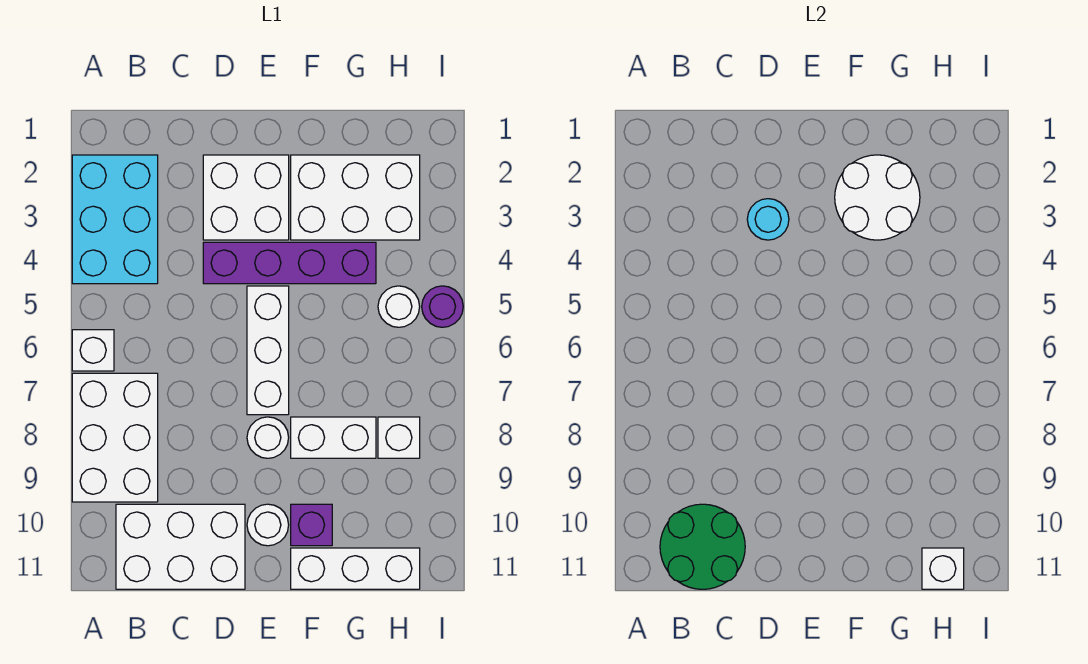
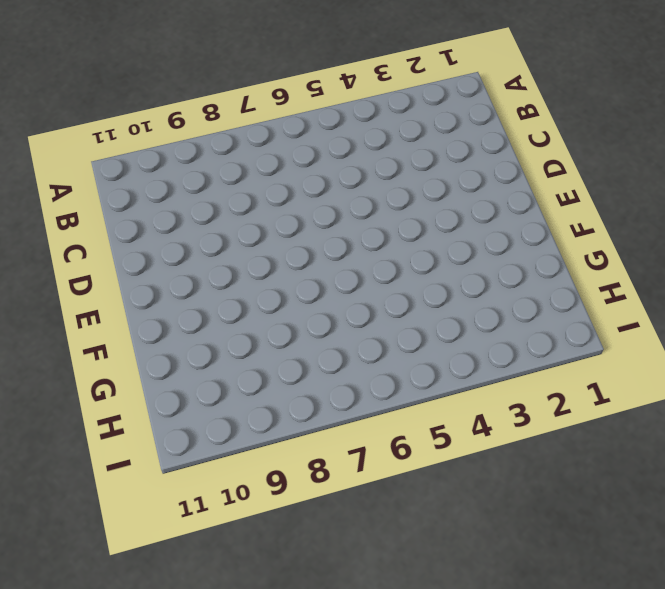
none -> cyan brick A2:B4 level 1
none -> white brick A6 level 1
none -> white brick A7:B9 level 1

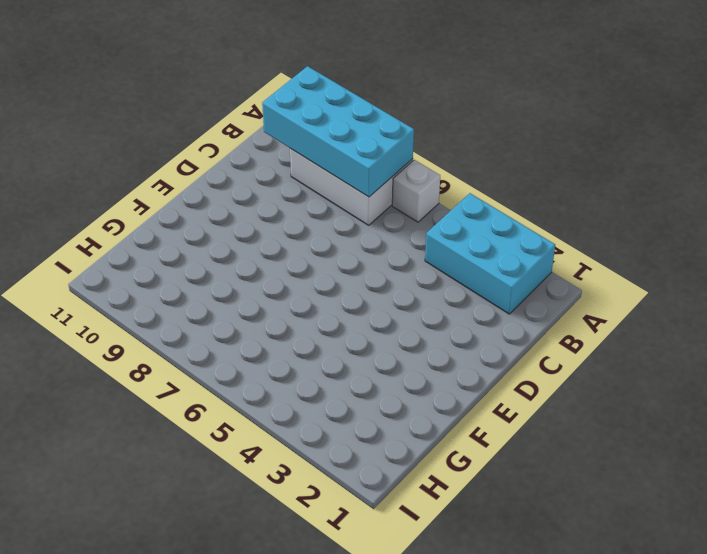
cyan brick A7:B10 level 2 -> green round brick B10:C11 level 2
none -> white brick B10:D11 level 1
none -> white brick D2:E3 level 1
none -> purple brick D4:G4 level 1

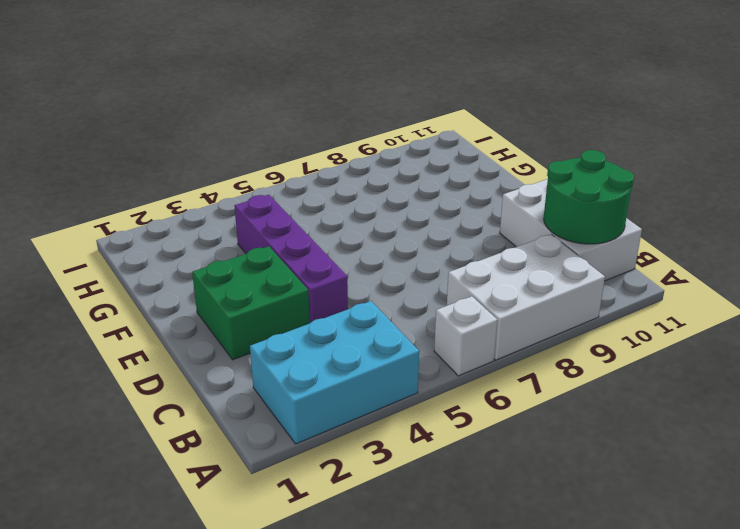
green brick D2:E3 level 1 -> white brick D2:E3 level 1
none -> white brick E5:E7 level 1
none -> white round brick E8 level 1
none -> white round brick E10 level 1

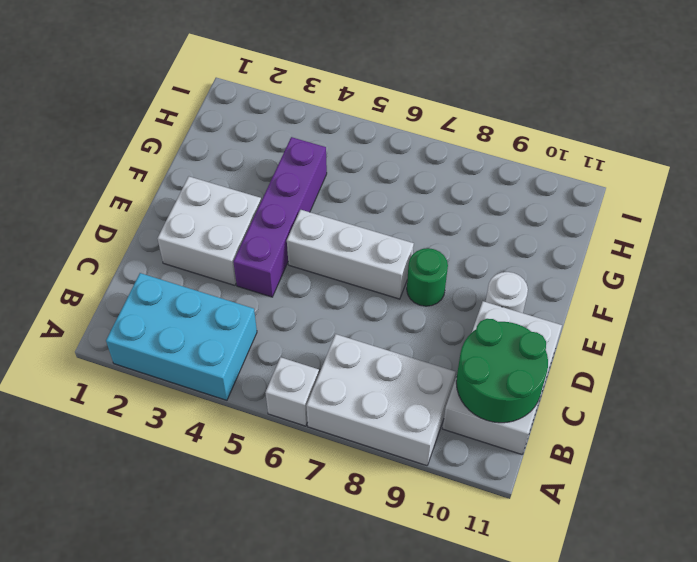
green round brick E8 level 1 -> white round brick E8 level 1
none -> white brick F2:H3 level 1
none -> white brick F8:G8 level 1
none -> purple brick F10 level 1

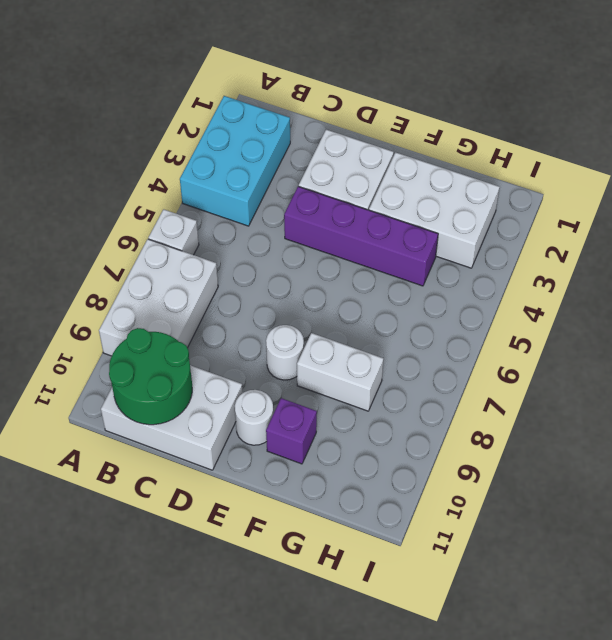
none -> white brick E5:E7 level 1
none -> white brick F11:H11 level 1
none -> white round brick H5 level 1

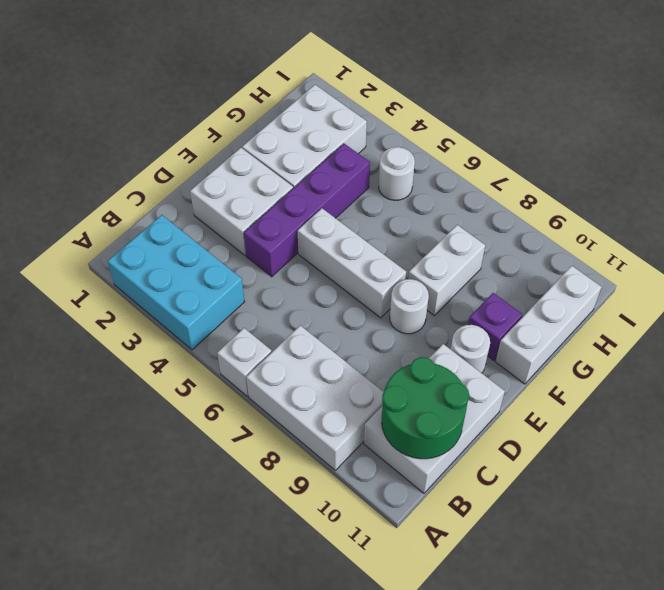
none -> white brick H8 level 1
none -> purple round brick I5 level 1
none -> cyan round brick D3 level 2

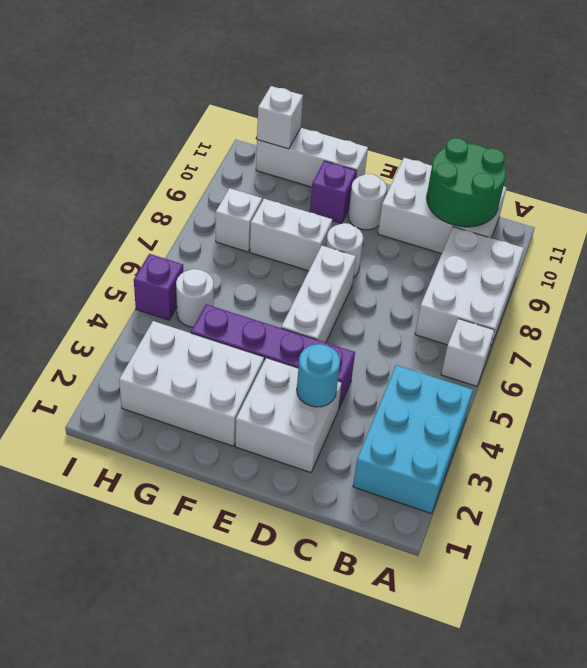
purple brick I5 level 1 -> purple round brick I5 level 1
none -> white round brick F2:G3 level 2

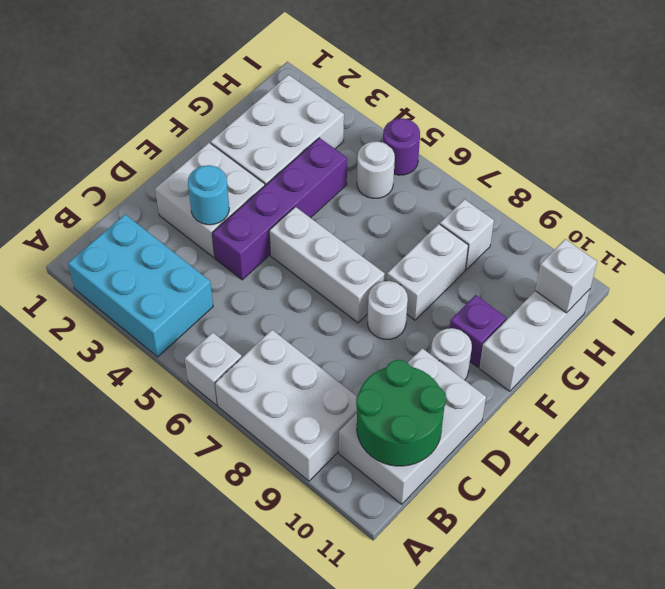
none -> white round brick F2:G3 level 2

